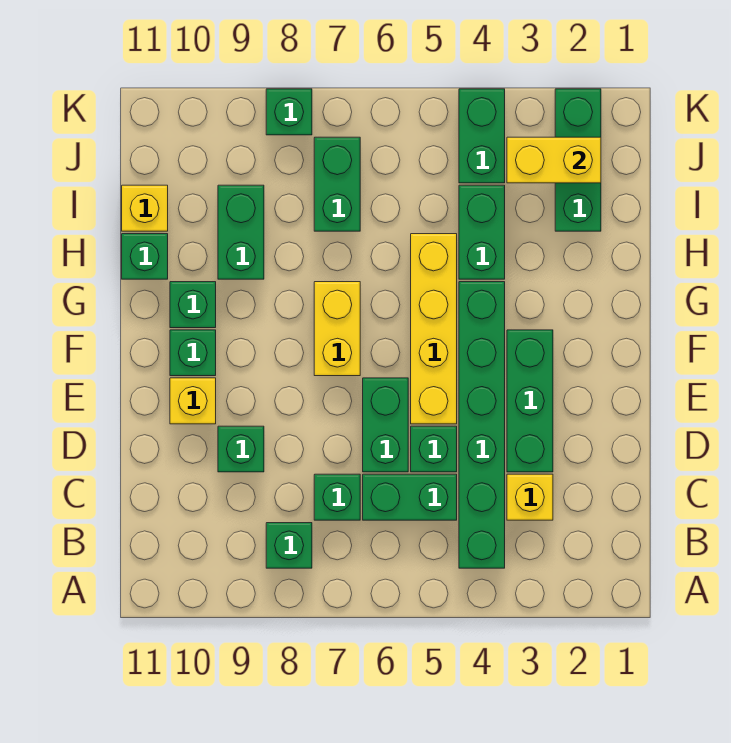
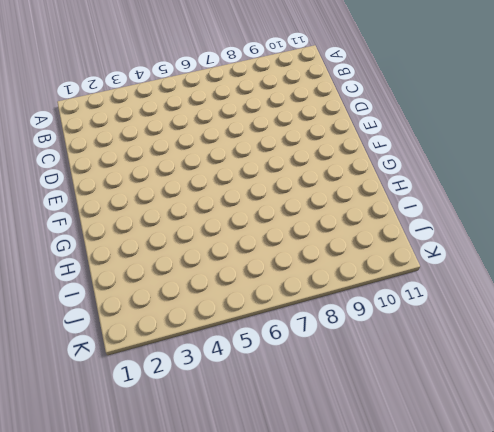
none -> green brick B4:G4 level 1
none -> green brick B8 level 1
none -> yellow brick C3 level 1

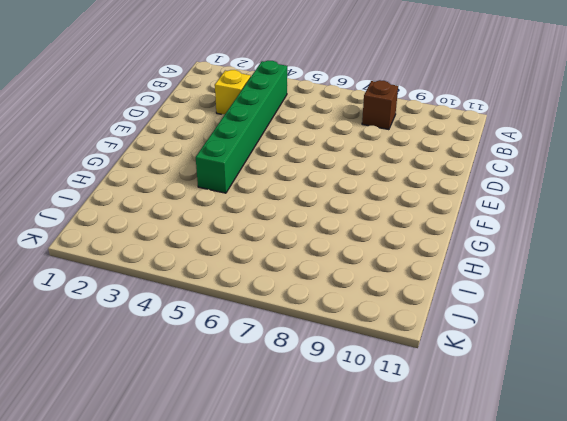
brown brick B8 level 1 -> green brick B8 level 1
none -> green brick C5:C6 level 1
none -> green brick C7 level 1
none -> green brick D3:F3 level 1

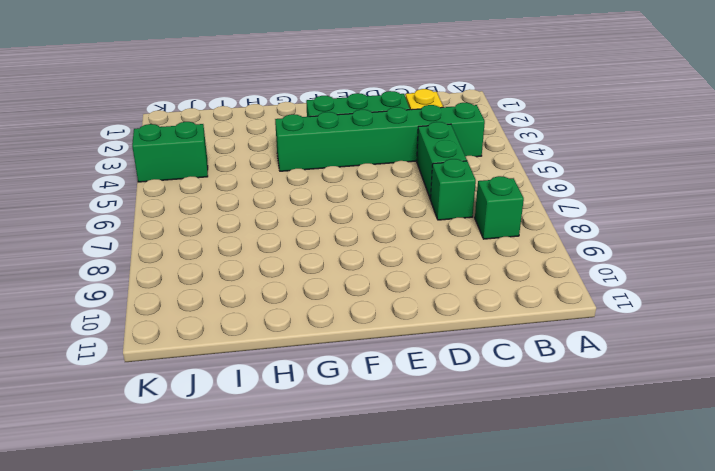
none -> green brick D5 level 1
none -> green brick D6:E6 level 1
none -> green brick D9 level 1

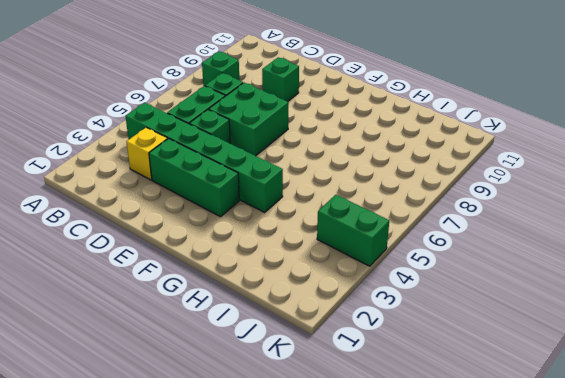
green brick D6:E7 level 1 -> green brick D6:E6 level 1
none -> yellow brick E5:H5 level 1
none -> yellow brick E10 level 1
none -> yellow brick F7:G7 level 1

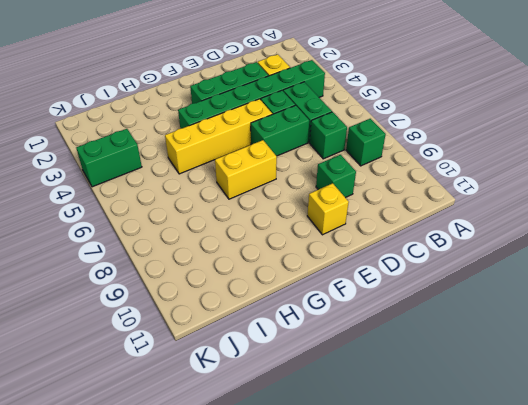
none -> green brick F10 level 1
none -> green brick G10 level 1
none -> green brick H4:I4 level 1

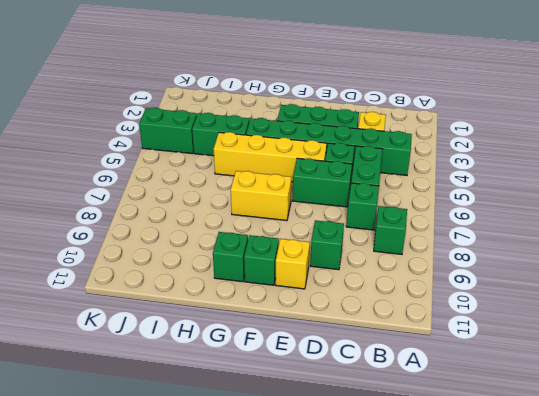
none -> green brick H9:I9 level 1
none -> green brick H11 level 1
none -> green brick I2:K2 level 1

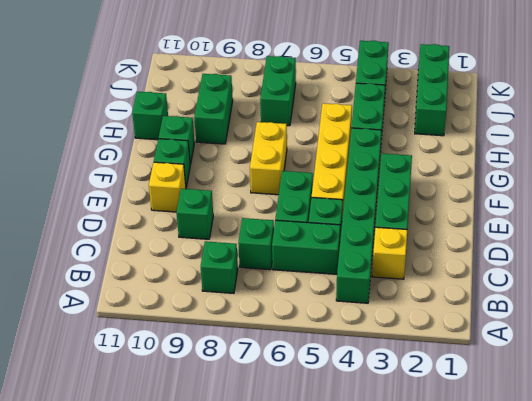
none -> yellow brick I11 level 1
none -> green brick K8 level 1
none -> yellow brick J2:J3 level 2

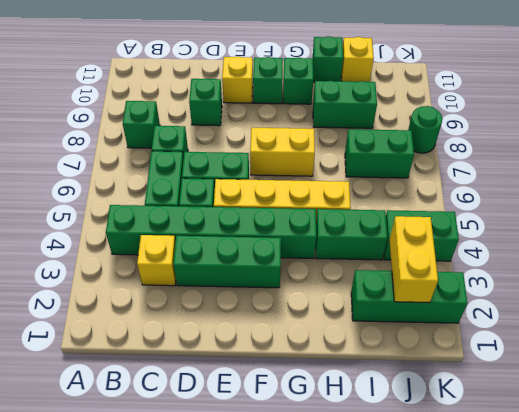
green round brick K8 level 1 -> green brick K8 level 1

